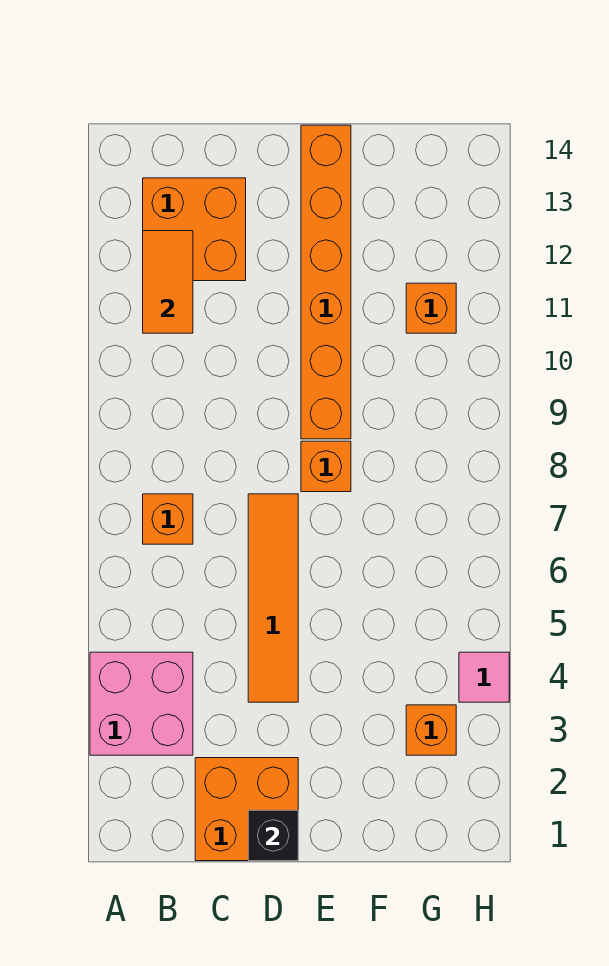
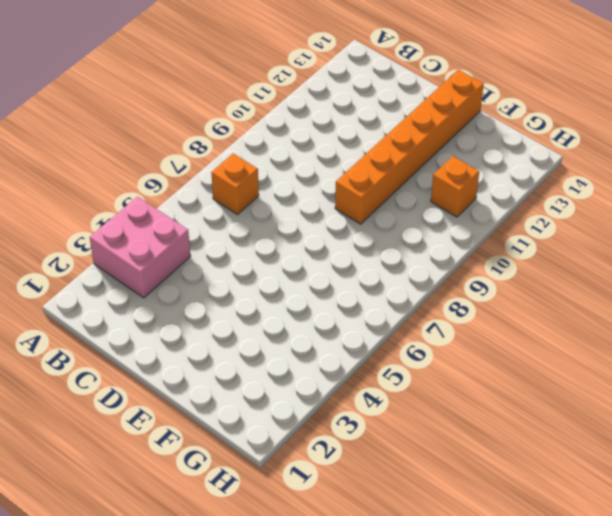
none -> orange brick B12:C13 level 1
none -> orange brick C1:D2 level 1
none -> orange tile D4:D7 level 1

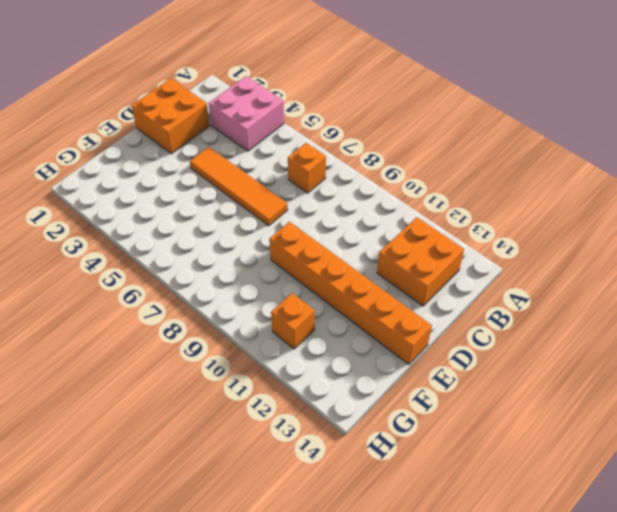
none -> orange brick E8 level 1
none -> orange brick G3 level 1
none -> pink tile H4 level 1

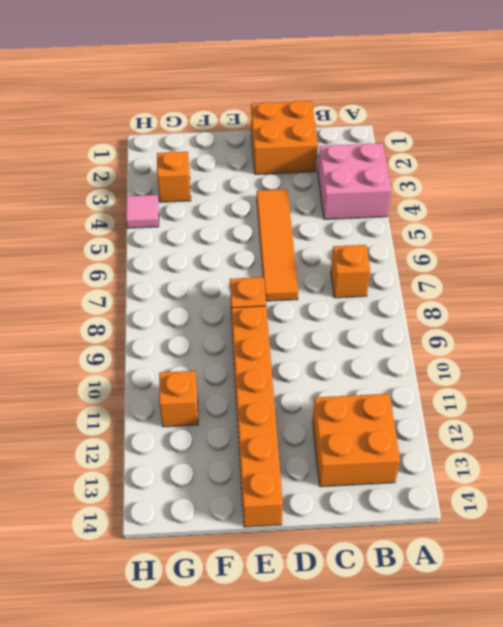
none -> orange tile B11:B12 level 2
none -> black brick D1 level 2

